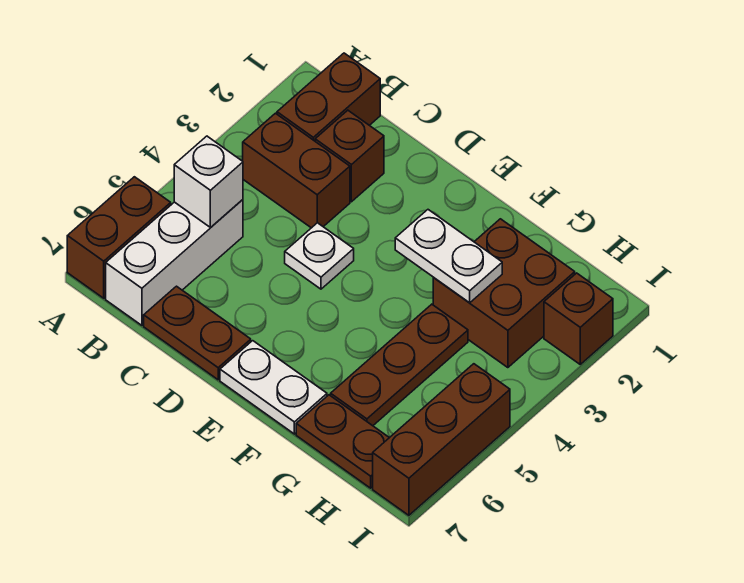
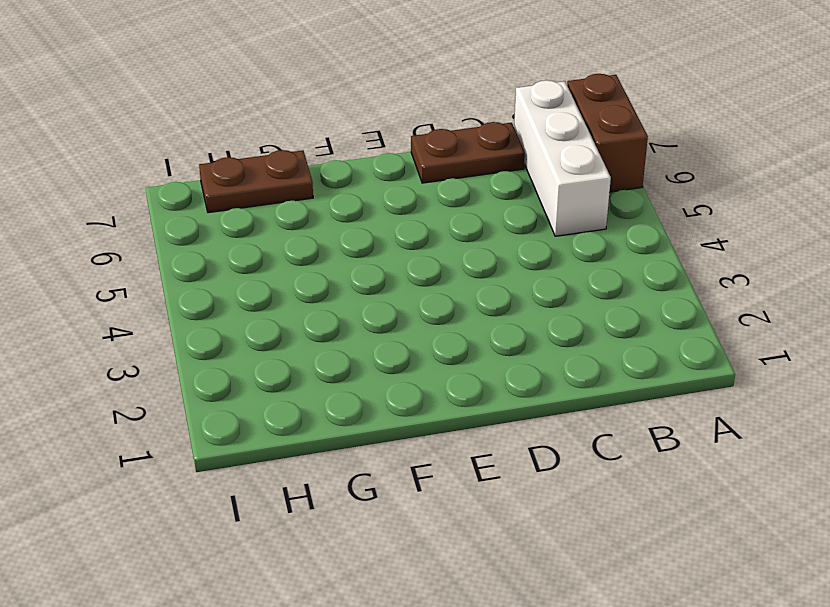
none -> brown brick B1:B2 level 1
none -> brown brick B3:C3 level 1
none -> brown brick C2 level 1

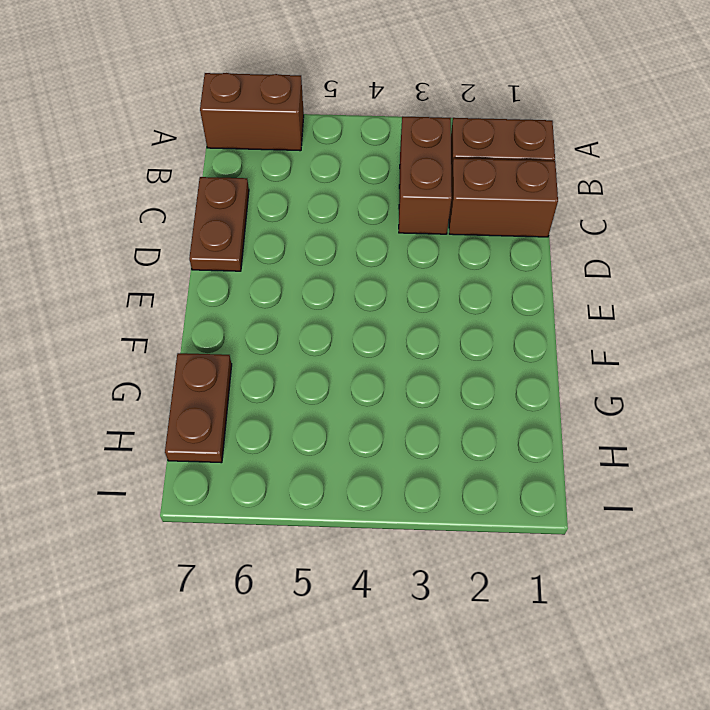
brown brick C1:C2 level 1 -> brown brick C2 level 1
none -> white brick B5:B7 level 1
none -> white plate D4 level 1
none -> white plate E7:F7 level 1

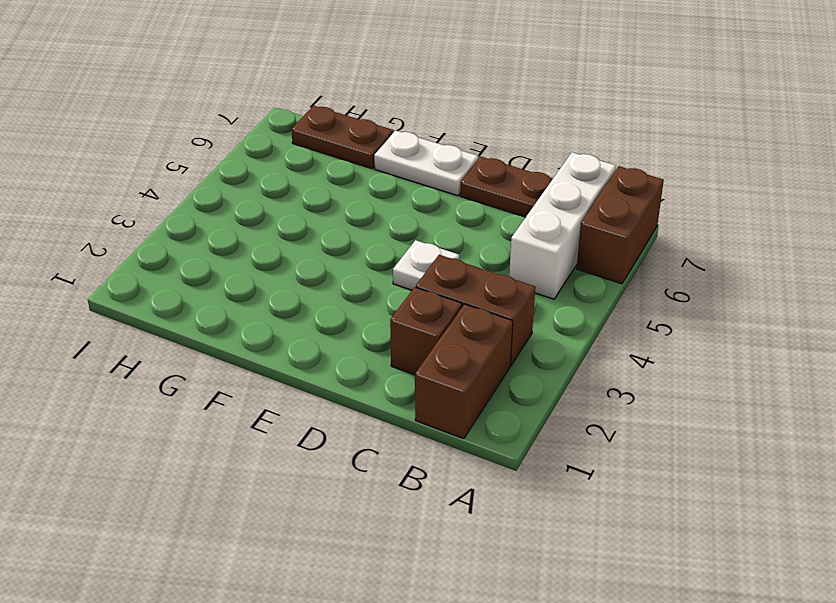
none -> brown brick G2:H3 level 1
none -> brown plate G4:G6 level 1
none -> brown brick I2 level 1

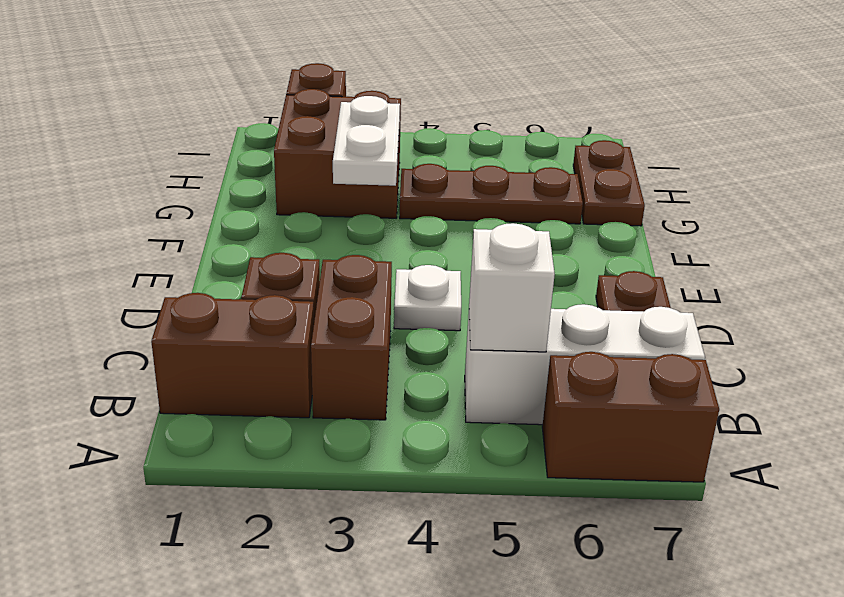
none -> white plate E7:F7 level 1
none -> brown brick I5:I7 level 1

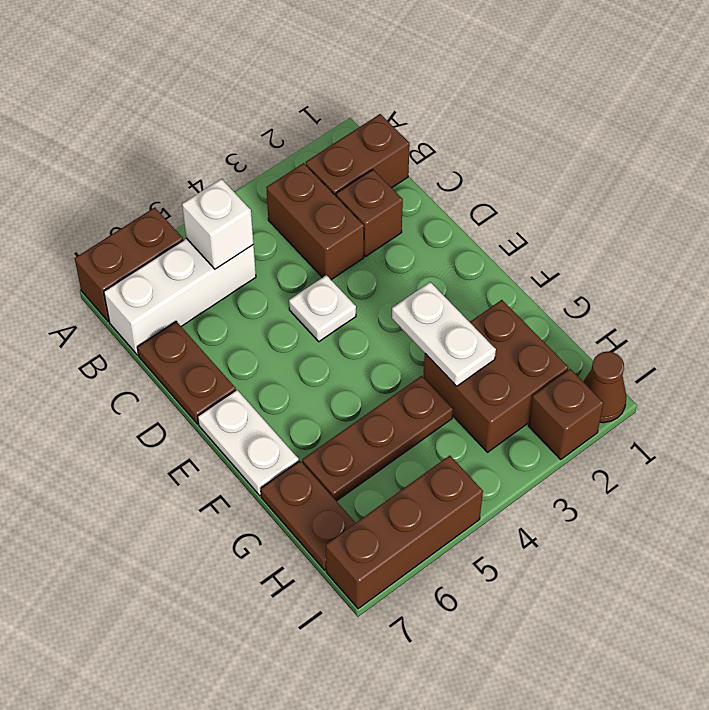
brown cone I1 level 1 -> none

